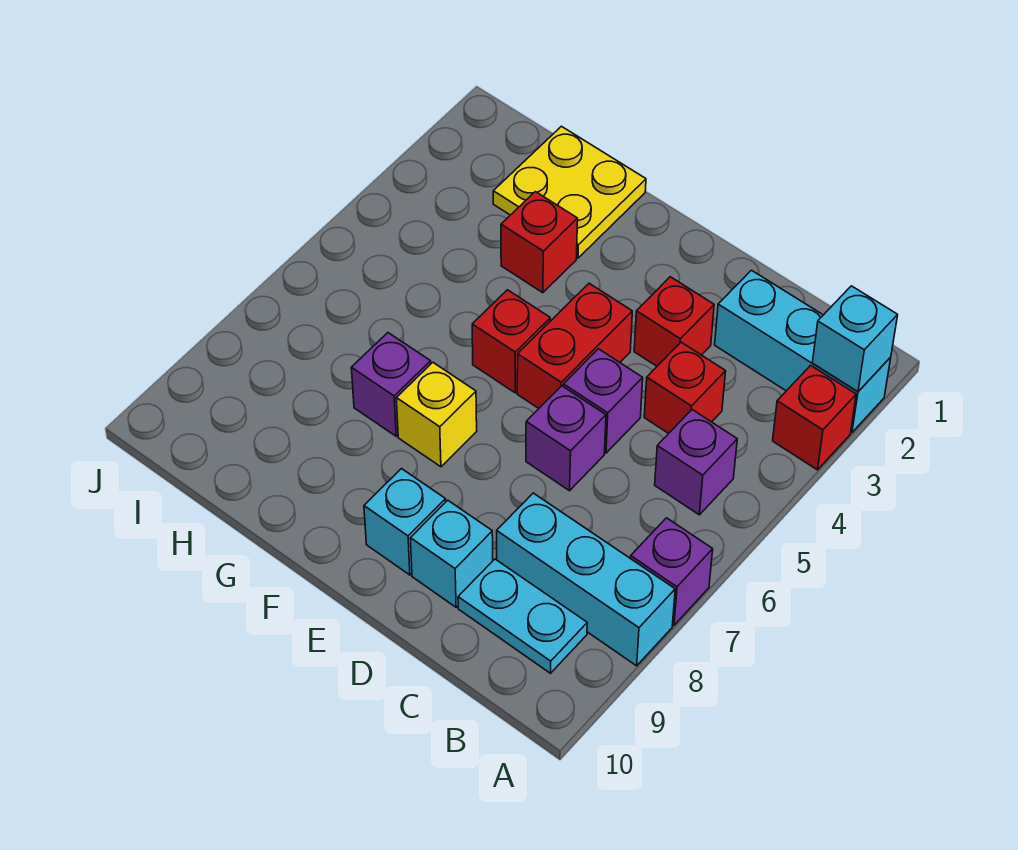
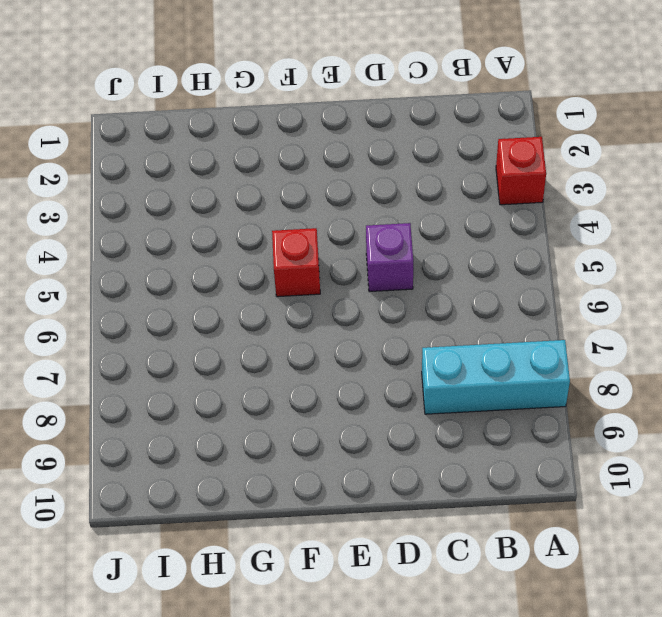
none -> cyan brick A2:C2 level 1
none -> purple brick A7 level 1
none -> purple brick B5 level 1

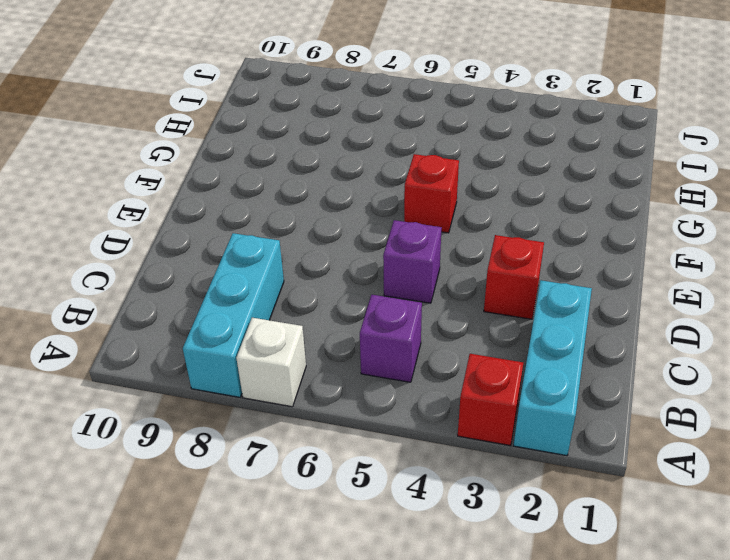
white brick A7 level 1 -> purple brick A7 level 1
none -> cyan plate B9:C9 level 1
none -> red brick C4 level 1
none -> purple brick D6 level 1

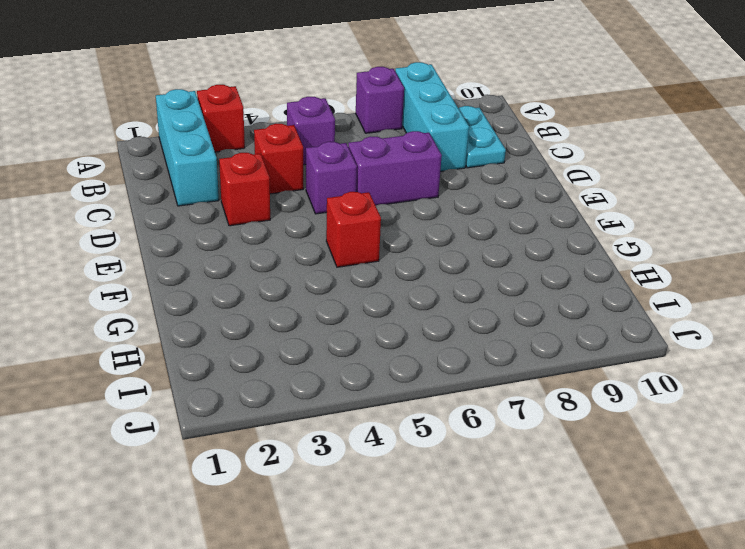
purple brick D6:D7 level 1 -> purple brick D6 level 1
none -> cyan brick D9 level 1
none -> red brick E4:E5 level 1
none -> cyan brick E9 level 1

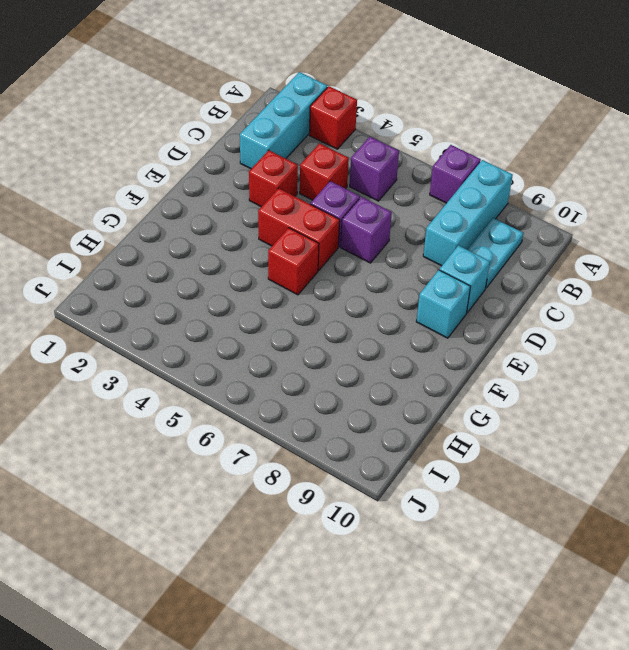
none -> yellow brick F7 level 1
none -> yellow plate G1:H2 level 1
none -> red brick G3 level 1

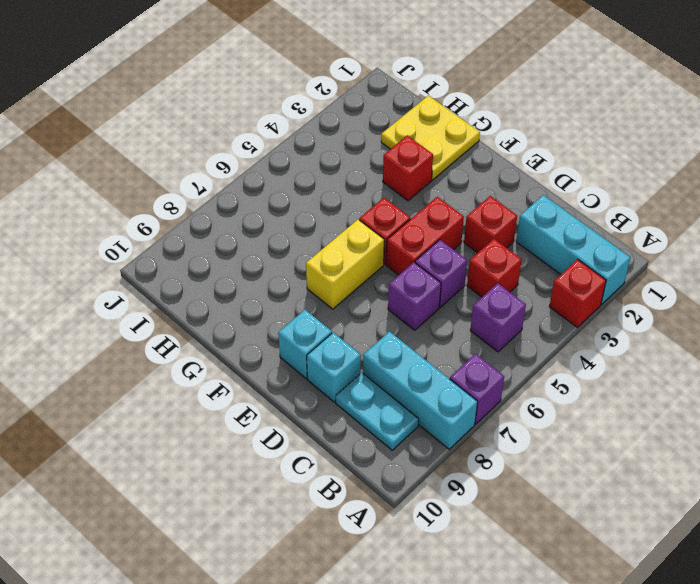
yellow brick F6:F7 level 1 -> yellow brick F7 level 1
none -> purple brick G7 level 1
none -> cyan brick A2 level 2

